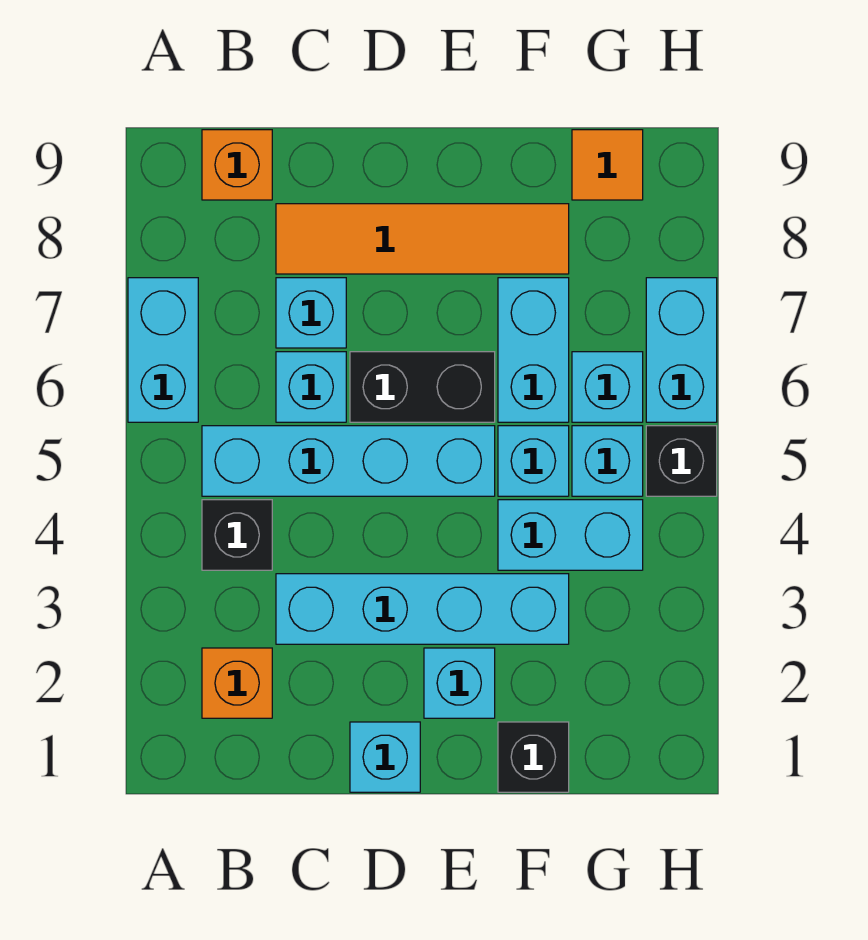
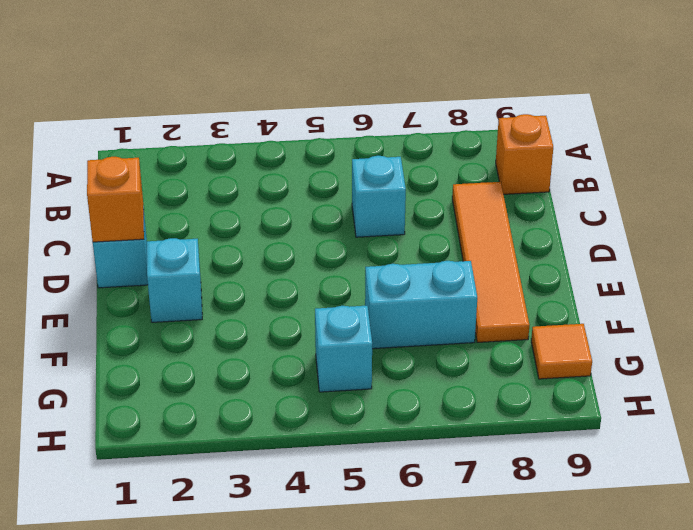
orange brick D1 level 2 -> orange brick B2 level 1
none -> cyan brick A6:A7 level 1
none -> black brick B4 level 1
none -> cyan brick B5:E5 level 1

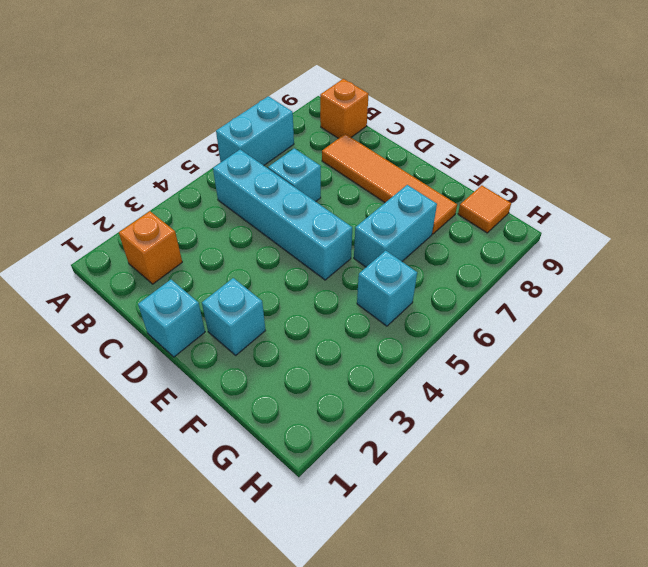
none -> black brick B4 level 1
none -> cyan brick C3:F3 level 1
none -> cyan brick C7 level 1

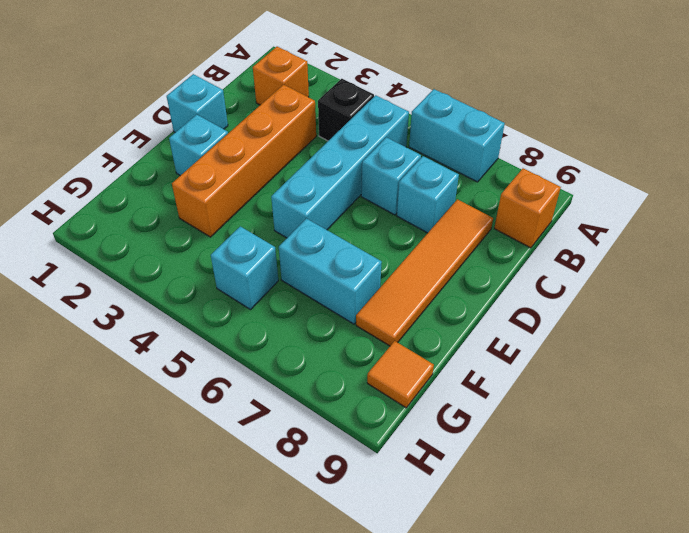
orange brick C3:F3 level 1 -> cyan brick C3:F3 level 1
none -> black brick D6:E6 level 1
none -> black brick F1 level 1
none -> cyan brick F4:G4 level 1

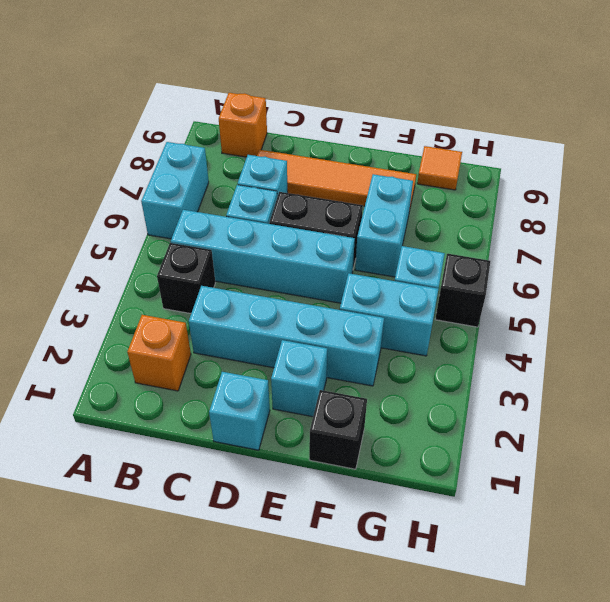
none -> cyan brick F5 level 1
none -> cyan brick G6 level 1
none -> cyan brick H6:H7 level 1

